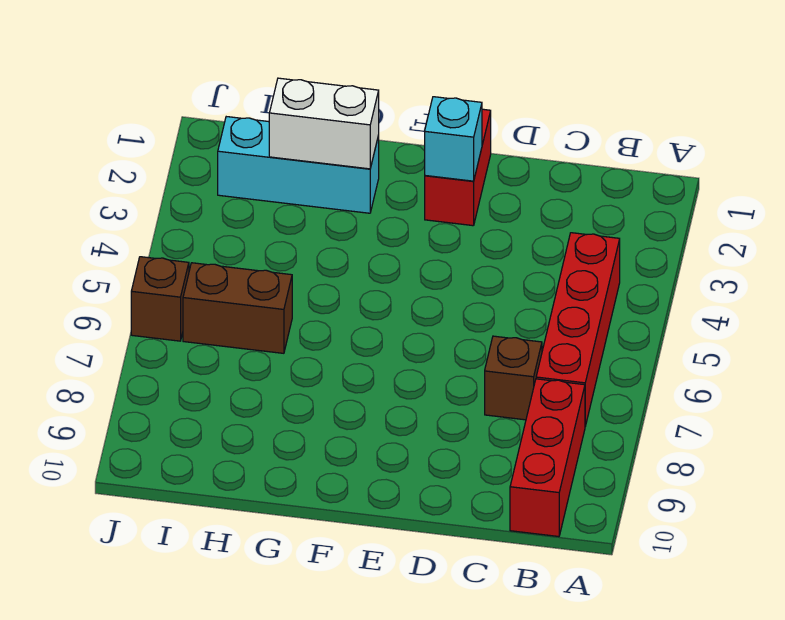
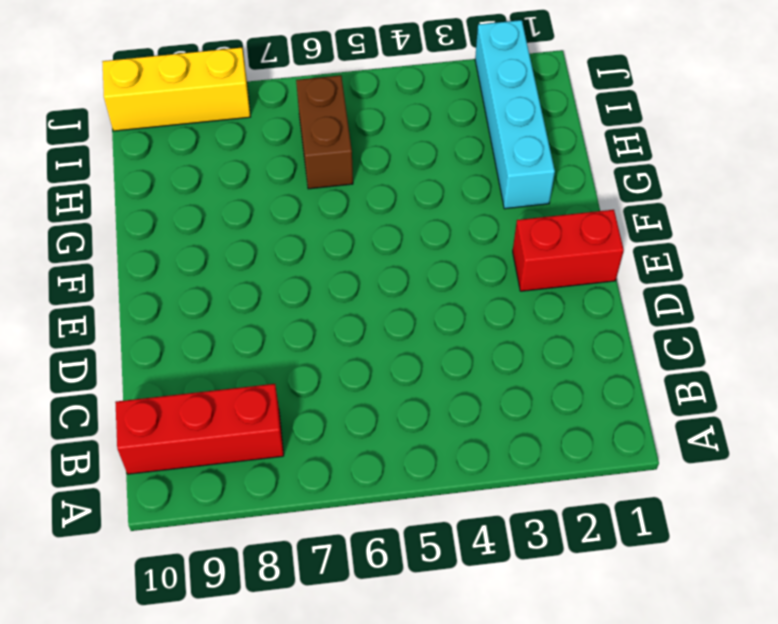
cyan brick G2:J2 level 1 -> cyan brick G2:I2 level 1
yellow brick J8:J10 level 1 -> none
none -> red brick B4:B7 level 1
none -> brown brick C7 level 1

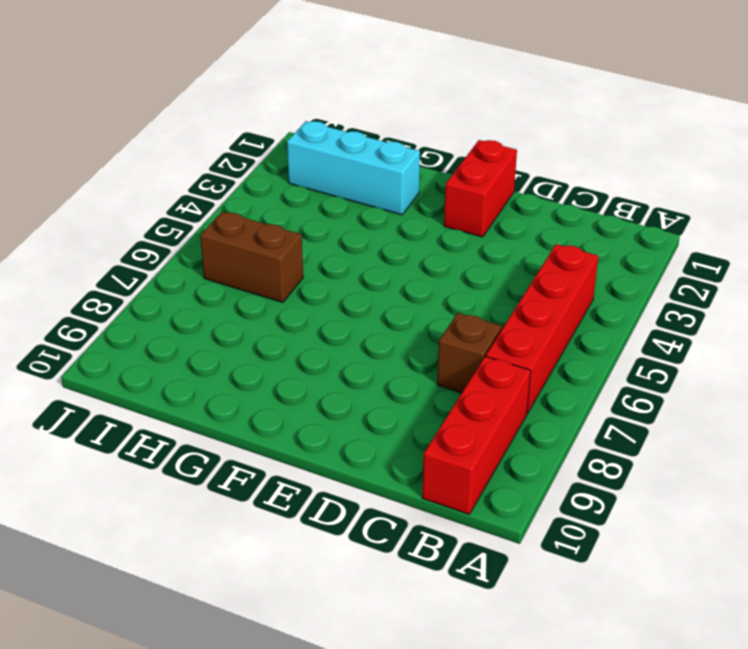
none -> brown brick J6 level 1
none -> cyan brick E2 level 2

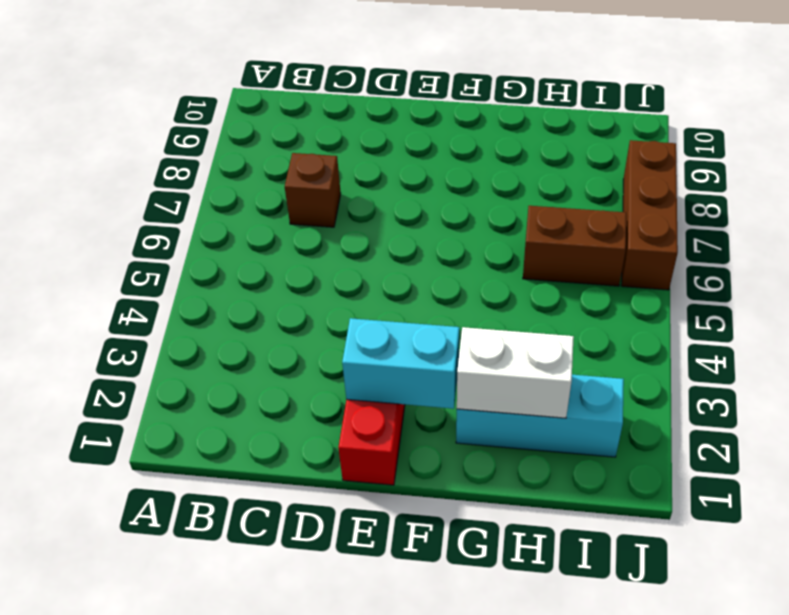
cyan brick E2:F2 level 2 -> cyan brick E2 level 2
brown brick J6:J8 level 1 -> brown brick J6 level 1
none -> red brick B4:B7 level 1
none -> red brick B8:B10 level 1

